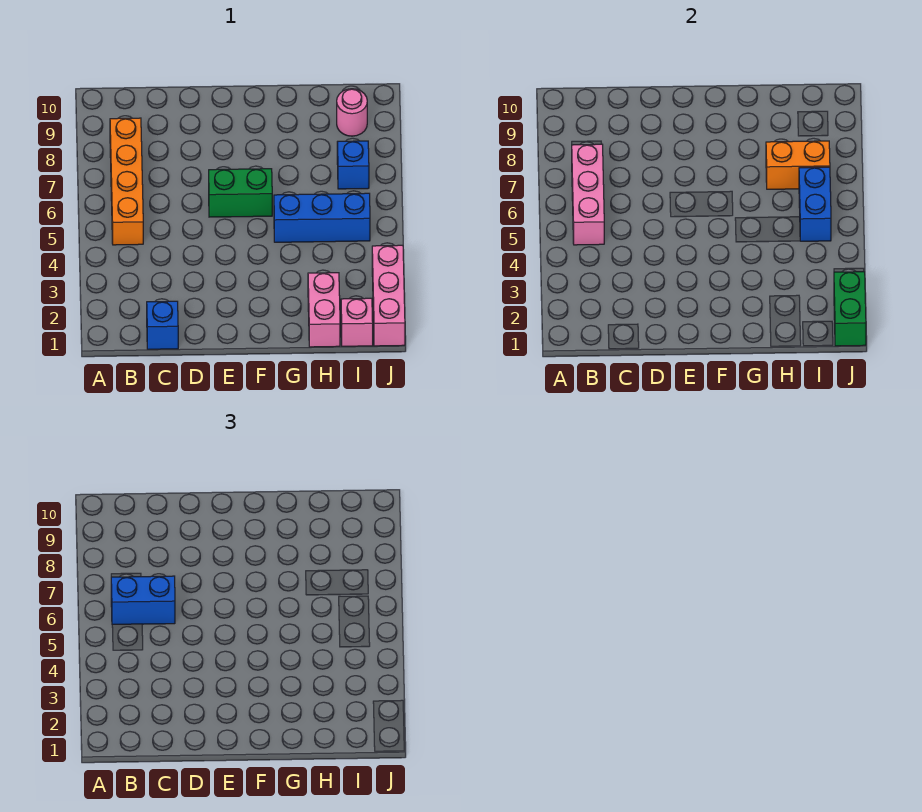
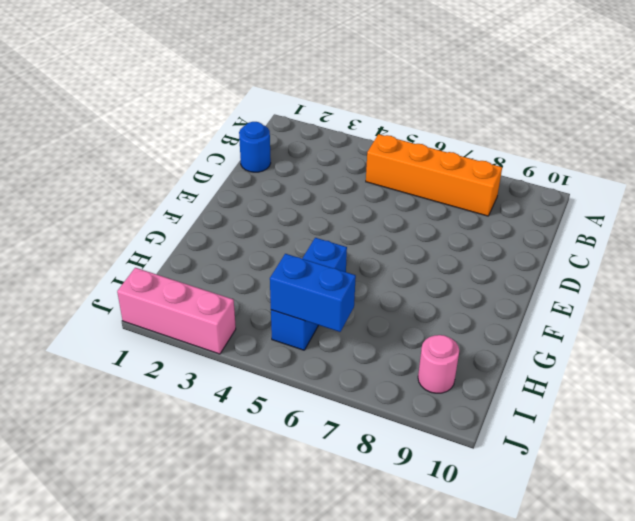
blue round brick C1 level 1 -> blue brick C1 level 1
none -> green brick E6:F6 level 1
none -> pink brick H1:H2 level 1
none -> pink brick I1 level 1

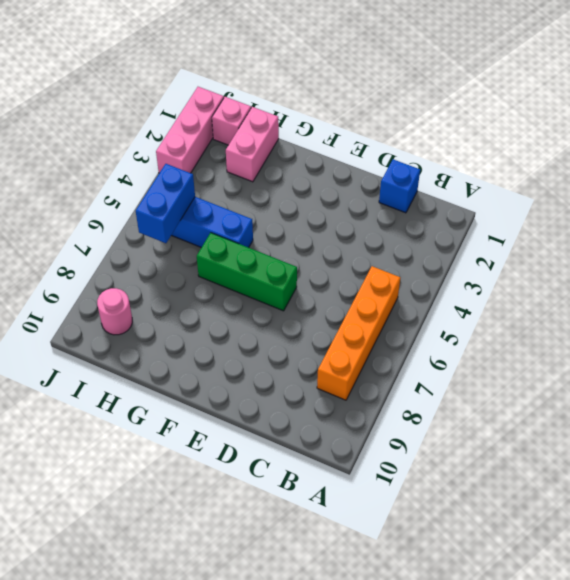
green brick E6:G6 level 1 -> green brick E6:F6 level 1
none -> blue brick I7 level 1
none -> pink brick B5:B7 level 2
none -> orange brick H7:I7 level 2

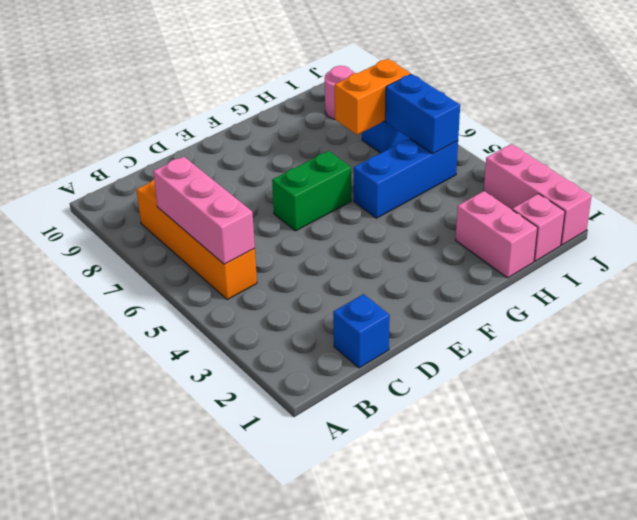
none -> green brick J1:J2 level 2
none -> blue brick B6:C6 level 3

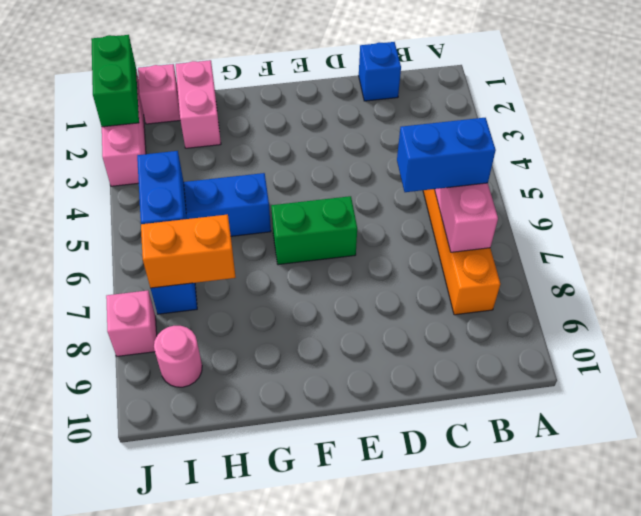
pink brick J8 level 1 -> none

